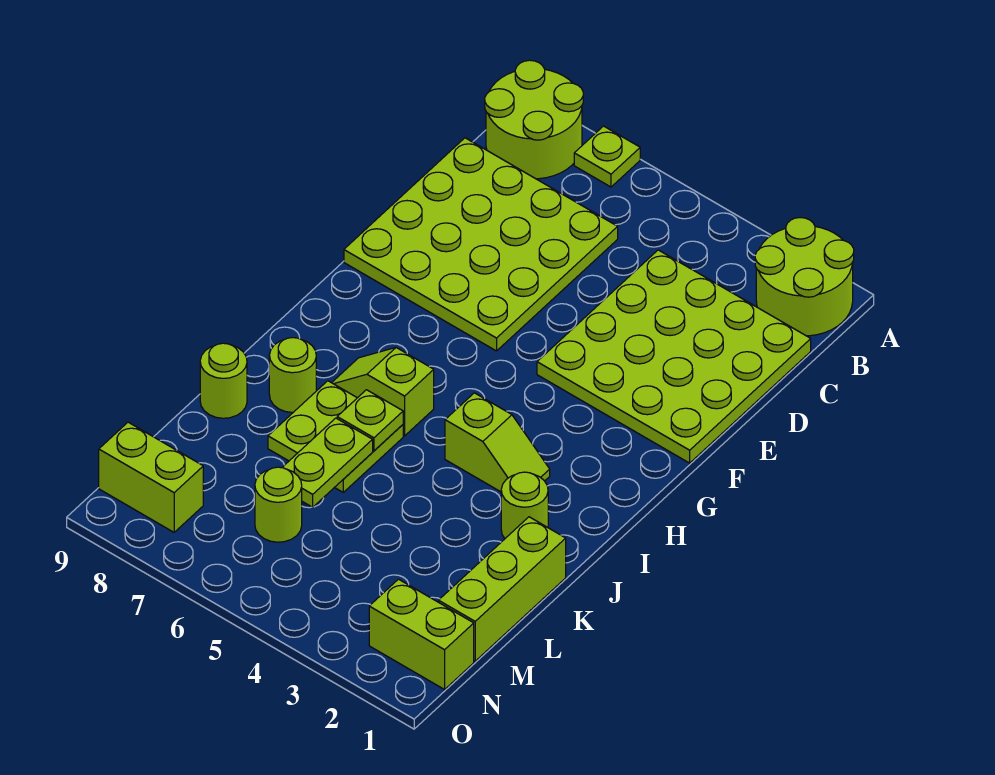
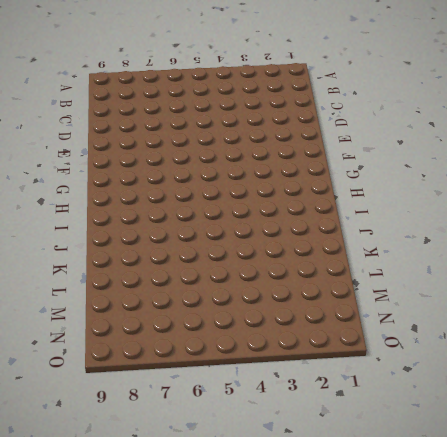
none -> lime round brick A1:B2 level 1
none -> lime plate A7 level 1
none -> lime round brick A8:B9 level 1

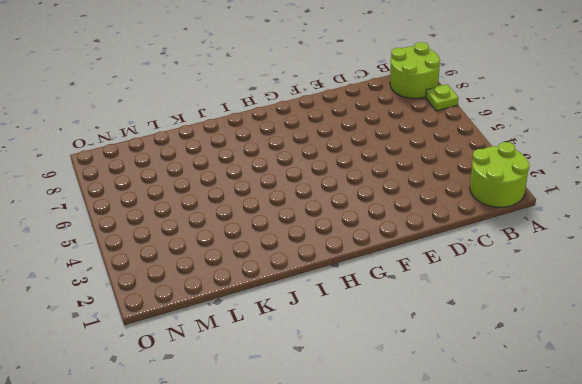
none -> lime plate C1:F4 level 1
none -> lime plate C6:F9 level 1
none -> lime slope I3:I4 level 1 top 4

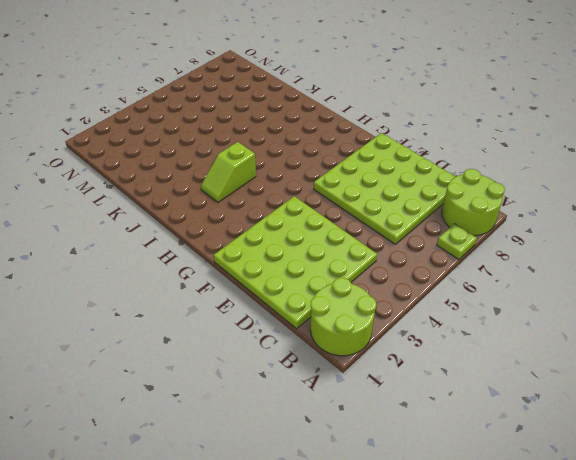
none -> lime slope I6:I7 level 1 top 6
none -> lime round brick J2 level 1
none -> lime plate J6:K7 level 1

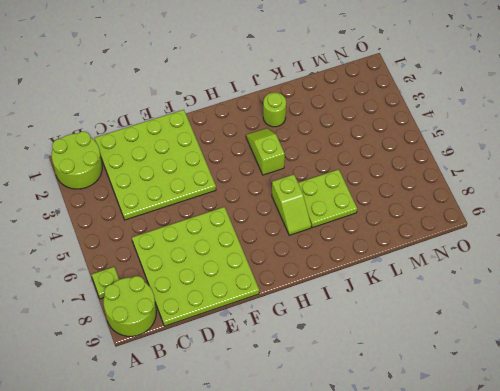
none -> lime round brick J8 level 1
none -> lime brick K1:M1 level 1
none -> lime round brick K9 level 1

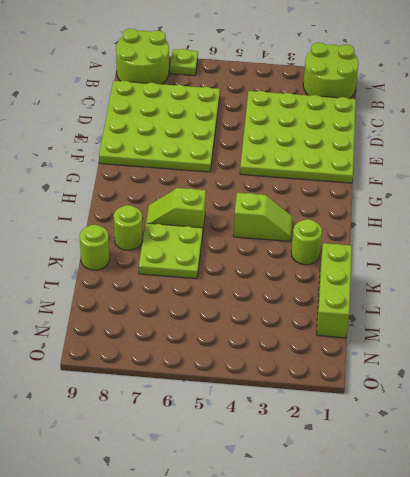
none -> lime round brick M6 level 1
none -> lime brick N1:N2 level 1
none -> lime brick N8:N9 level 1

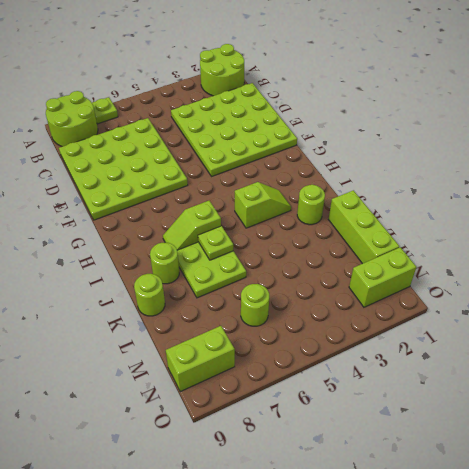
none -> lime plate K6:L6 level 2

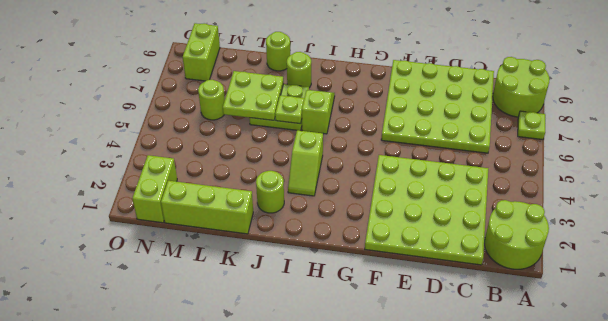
lime plate K6:L7 level 2 -> lime plate K6:L6 level 2

